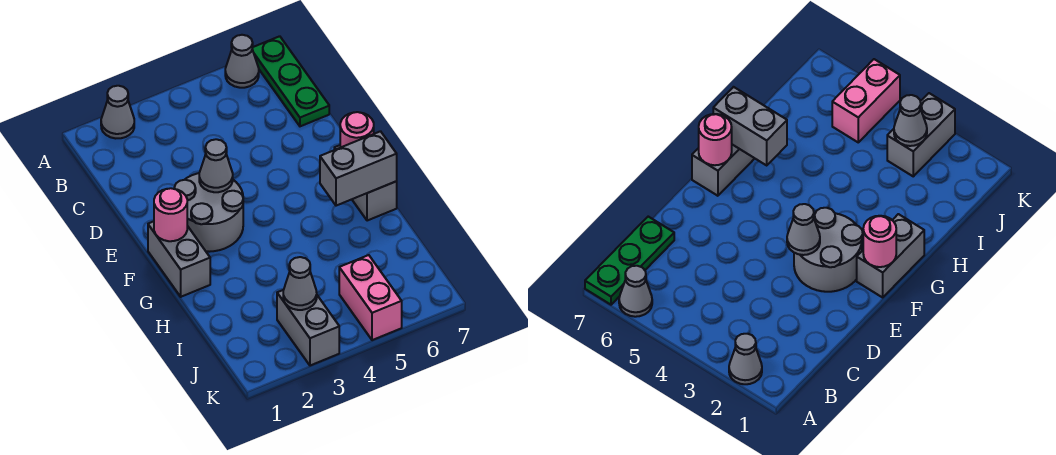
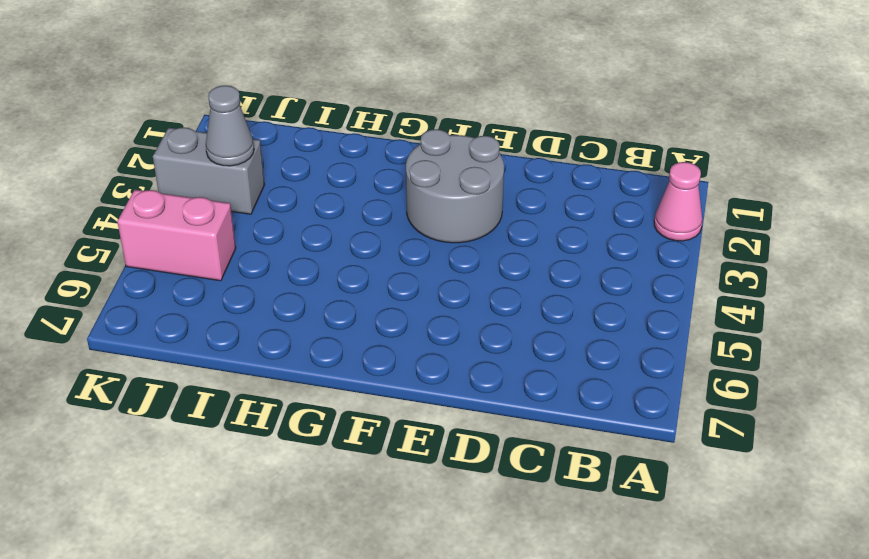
pink cone A2 level 1 -> grey cone A2 level 1
none -> grey cone A6 level 1
none -> green plate A7:C7 level 1
none -> grey brick F1:G1 level 1

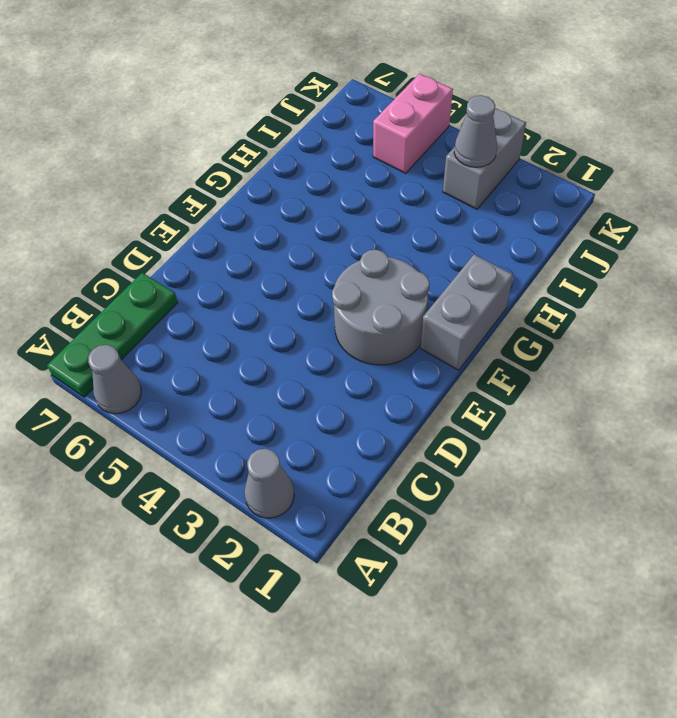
none -> grey brick F7:G7 level 1
none -> grey cone E3 level 2
none -> pink round brick F1 level 2

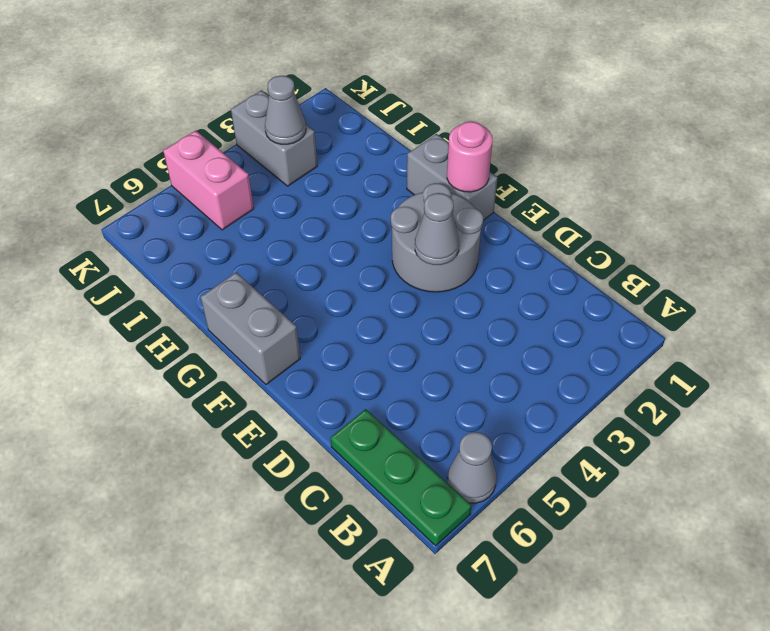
none -> grey cone A2 level 1
none -> pink round brick F7 level 2
none -> grey brick G6:G7 level 2

